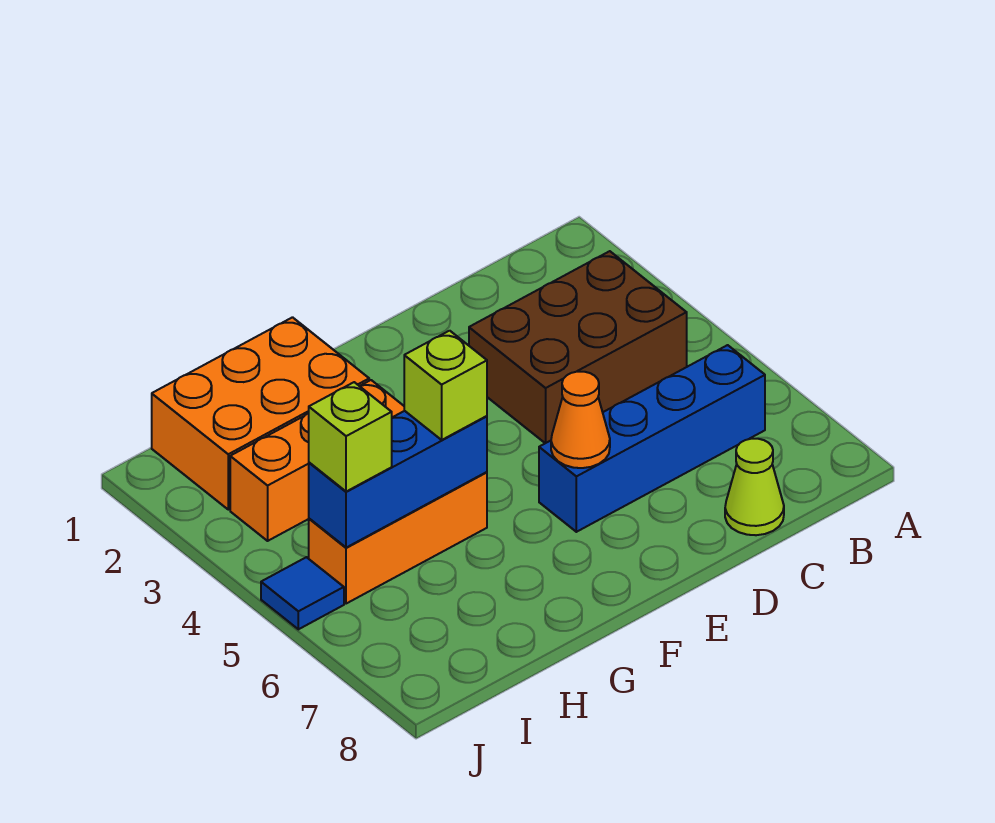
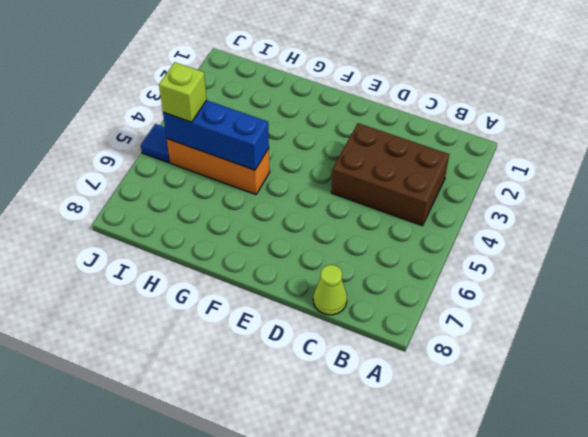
none -> blue brick B6:E6 level 1
none -> orange brick G1:I2 level 1

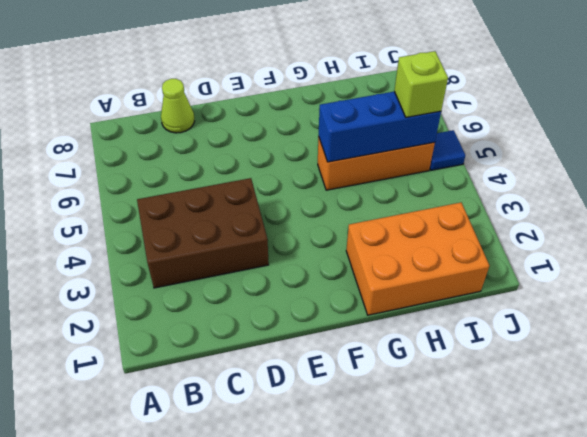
none -> blue brick B6:E6 level 1
none -> orange brick G3:I3 level 1

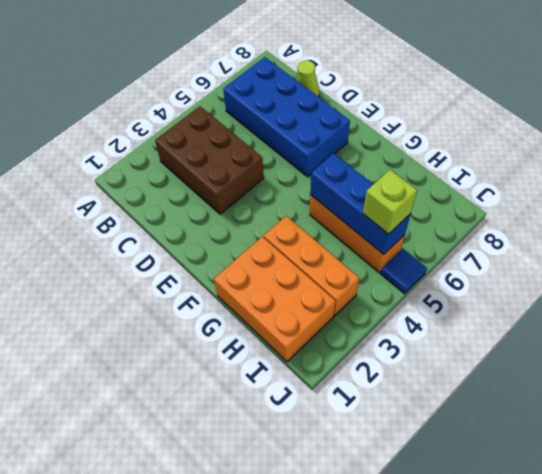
blue brick B6:E7 level 1 -> blue brick B6:E6 level 1
none -> orange cone E6 level 2
none -> lime brick G5 level 3

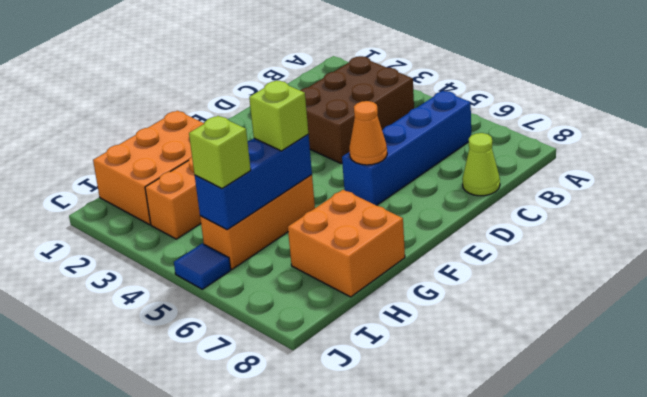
orange brick G7:H8 level 1 -> none

